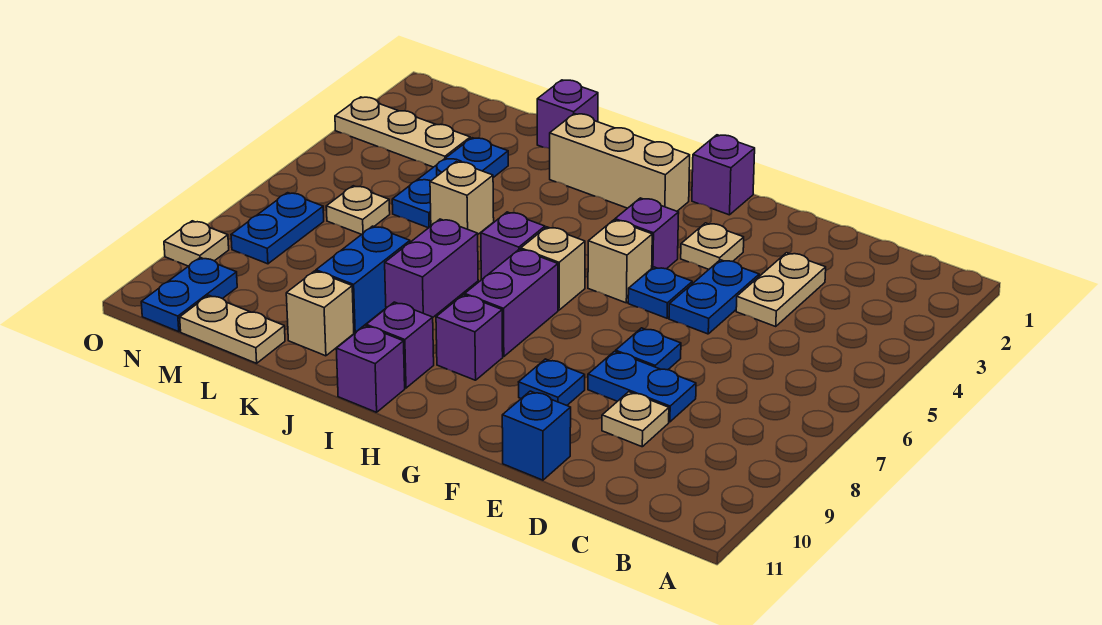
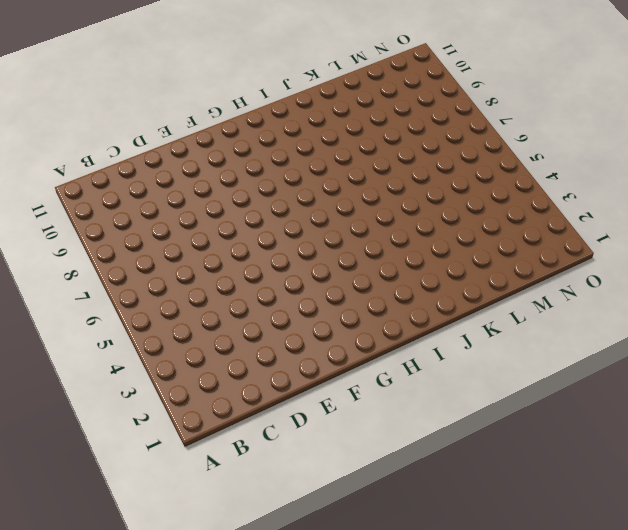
none -> tan plate D3:D4 level 1
none -> blue plate D8:E8 level 1
none -> tan plate D9 level 1
none -> blue plate E4:E5 level 1

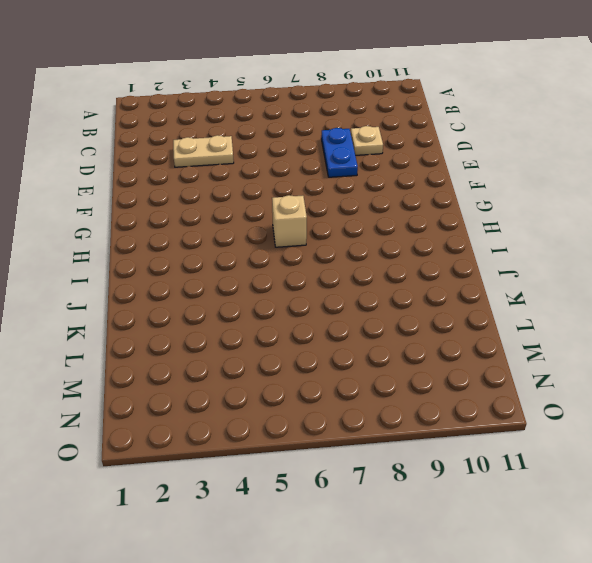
none -> blue plate E4:E5 level 1
none -> blue plate E7 level 1
none -> blue brick E11 level 1
none -> tan plate F3 level 1

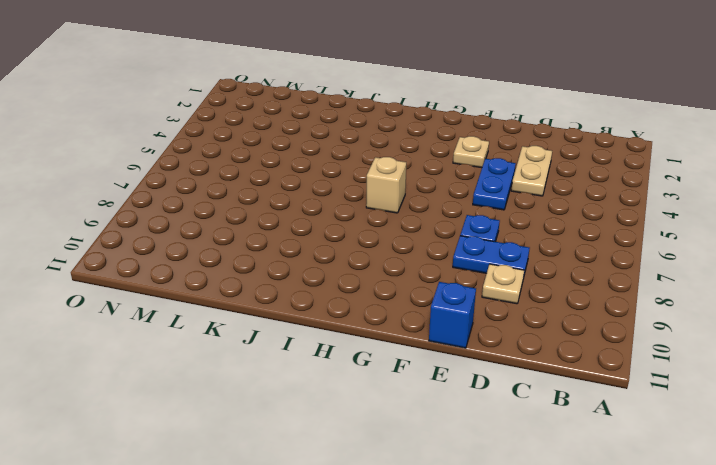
none -> blue plate F5 level 1
none -> blue plate F9 level 1
none -> purple brick G1 level 1
none -> purple brick G4 level 1

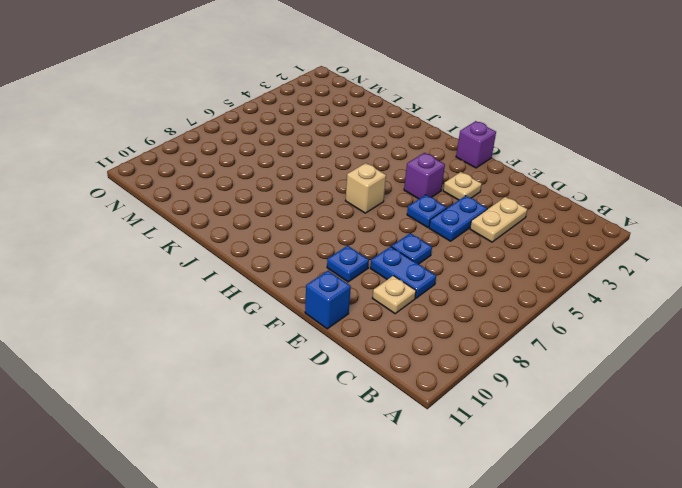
none -> tan brick G5 level 1
none -> tan brick H2:J2 level 1
none -> purple brick H7:H8 level 1
none -> purple brick H9 level 1

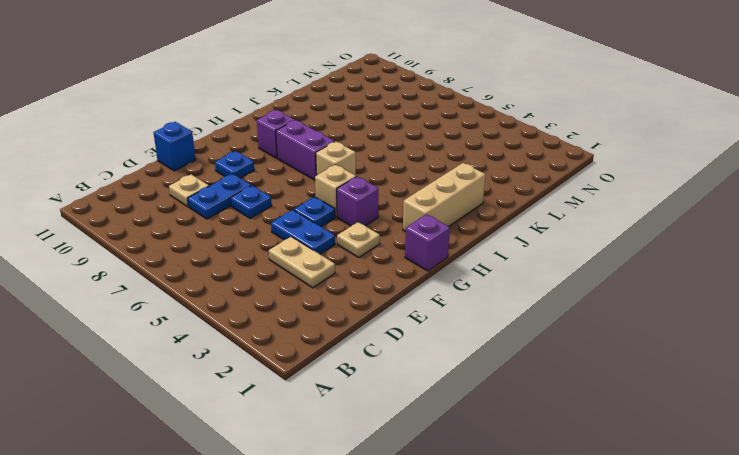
none -> purple brick I6 level 1
none -> purple brick I10 level 1
none -> purple brick I11 level 1
none -> purple brick J7:J8 level 1

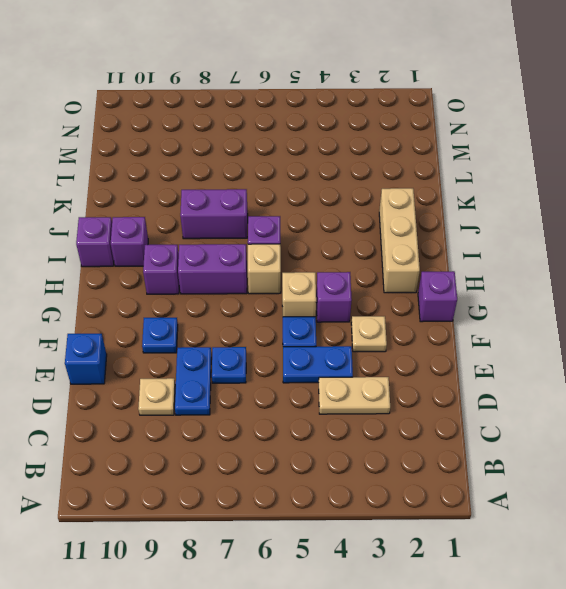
none -> purple brick K1 level 1
none -> tan brick K5 level 1
none -> blue brick K8:K9 level 1
none -> tan brick K10 level 1

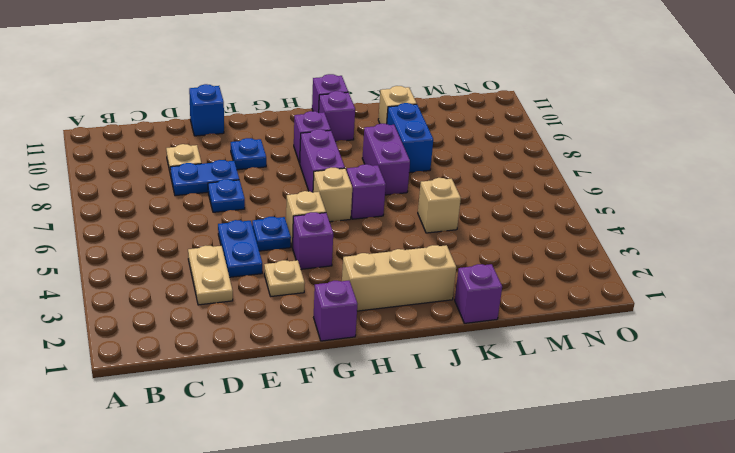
none -> blue plate L3:L5 level 1
none -> tan plate L11:M11 level 1
none -> tan plate M3:O3 level 1
none -> tan plate M6 level 1

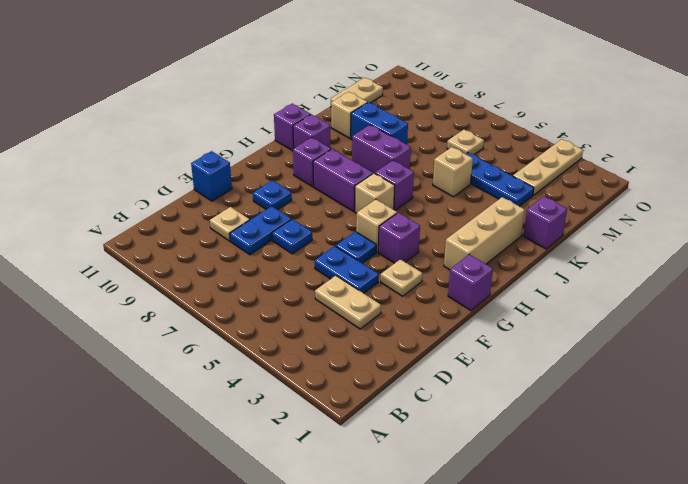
none -> blue plate N7:N8 level 1
none -> blue plate N10:N11 level 1
none -> tan plate O9 level 1

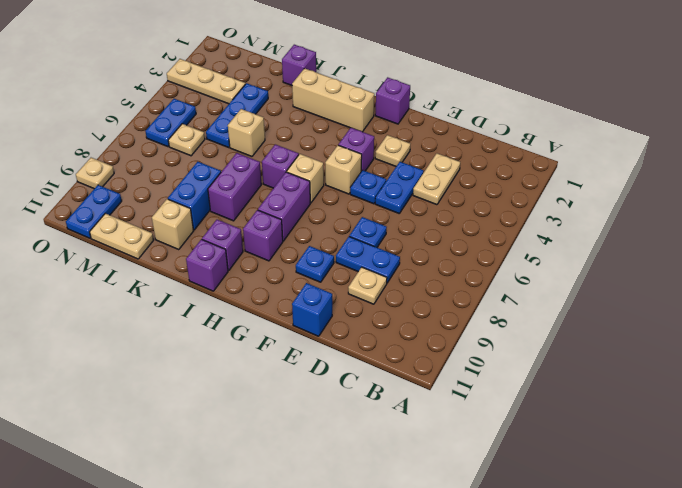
blue plate N5:N6 level 1 -> blue plate N7:N8 level 1

